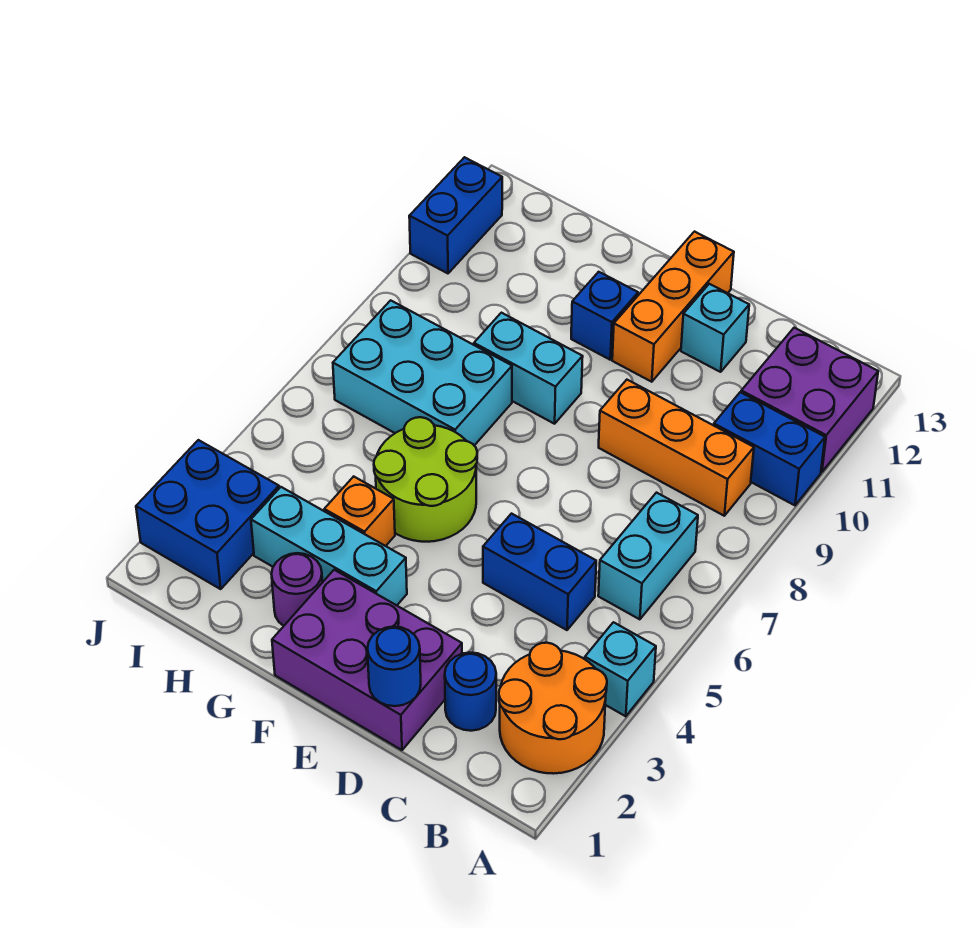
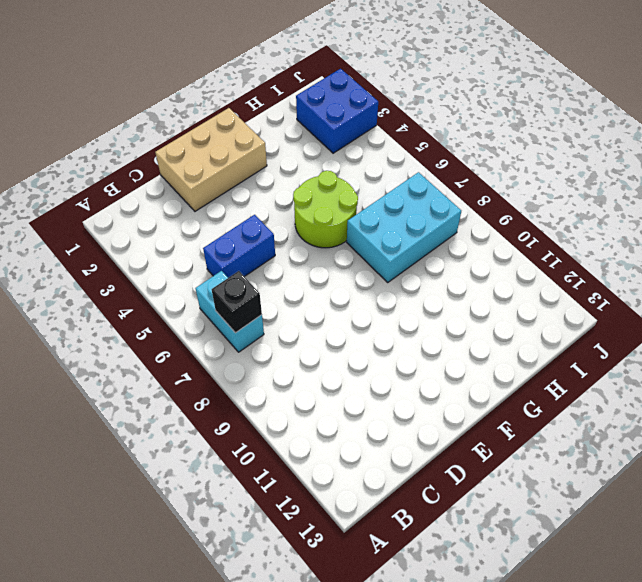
black brick B7 level 2 -> none
tan brick D1:F2 level 1 -> purple brick D1:F2 level 1
none -> orange round brick A2:B3 level 1
none -> cyan brick A4 level 1
none -> blue brick A10:B10 level 1

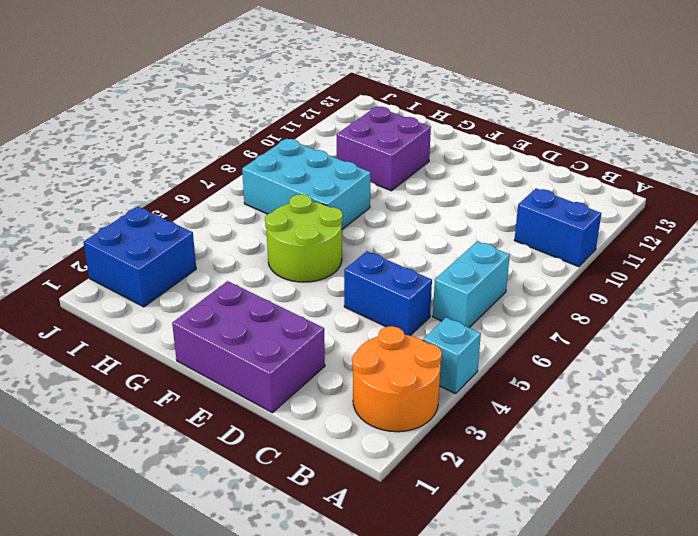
purple brick G10:H11 level 1 -> purple brick A11:B12 level 1
none -> orange brick B9:D9 level 1
none -> blue round brick C2 level 1
none -> cyan brick D12 level 1

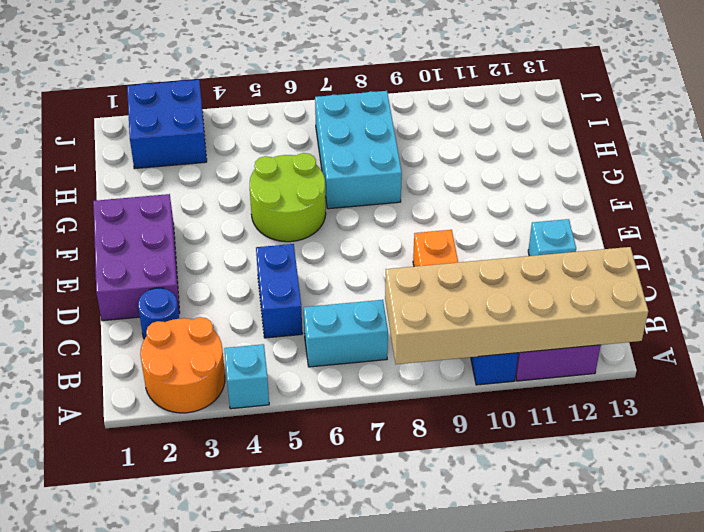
tan brick A8:B13 level 2 -> none
none -> orange brick E11:E13 level 1
none -> cyan brick F3:H3 level 1
none -> cyan brick F9:G9 level 1

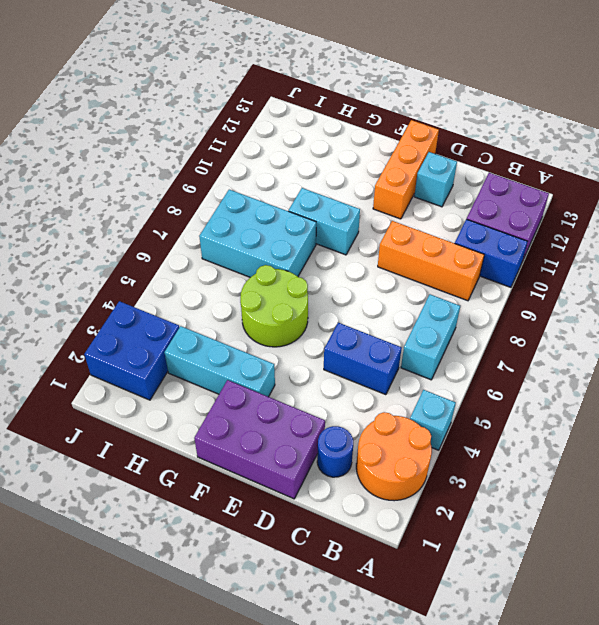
none -> blue brick F11 level 1
none -> purple round brick G2 level 1
none -> orange brick G4 level 1

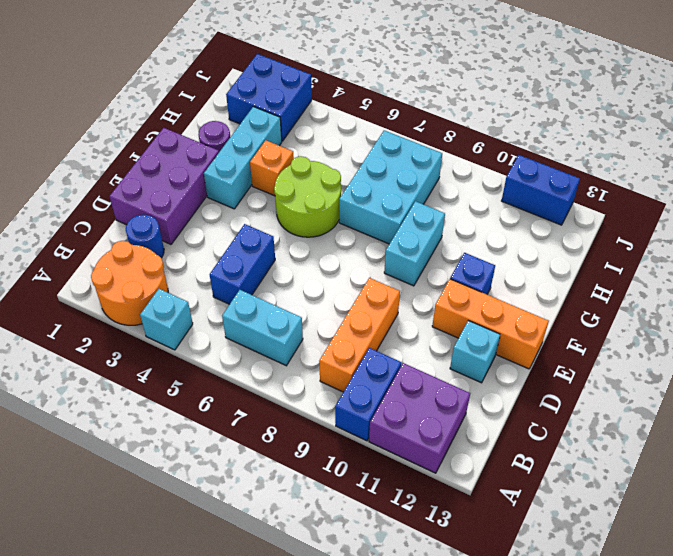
none -> blue round brick D1 level 2

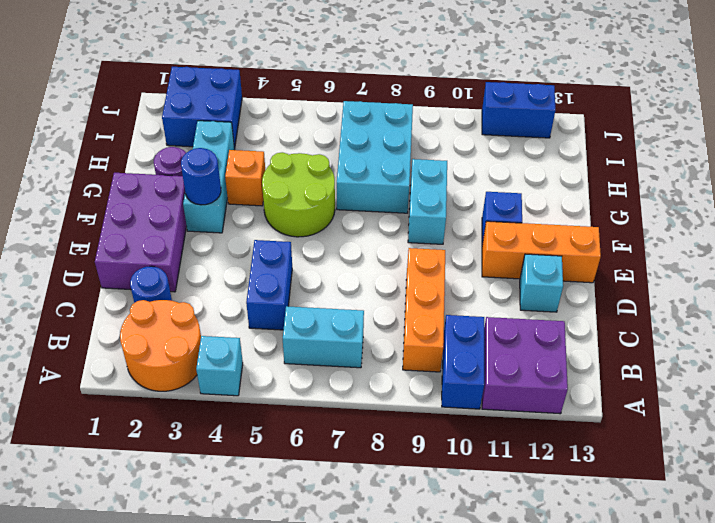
blue round brick F3 level 2 -> blue round brick D1 level 2

